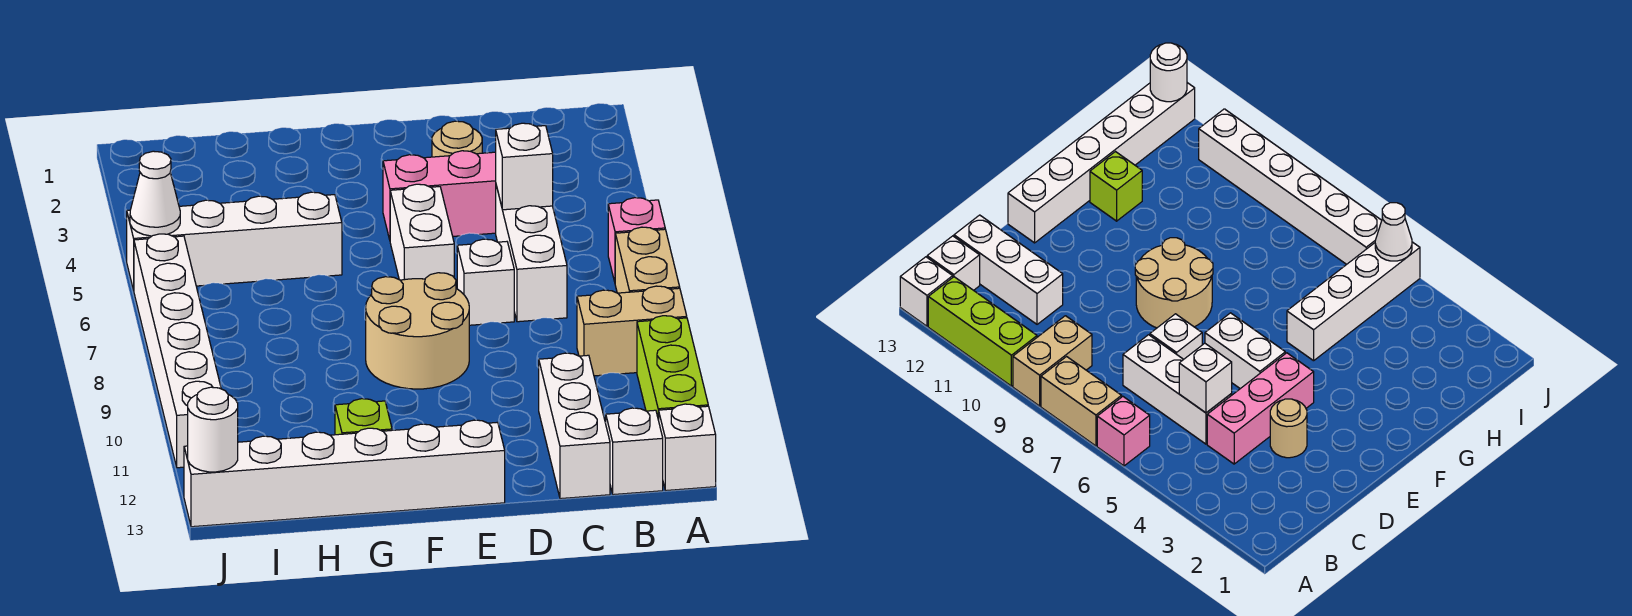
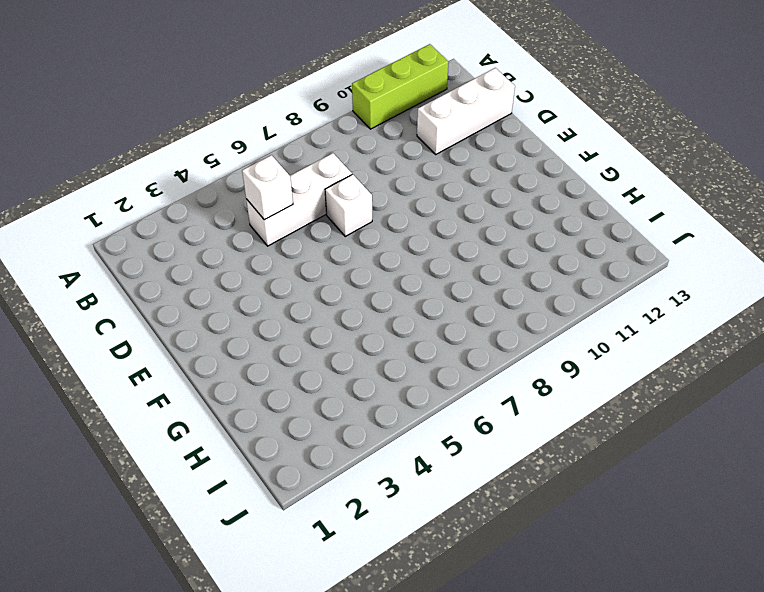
none -> pink brick A6 level 1
none -> tan brick A7:A8 level 1
none -> tan brick A9:B9 level 1

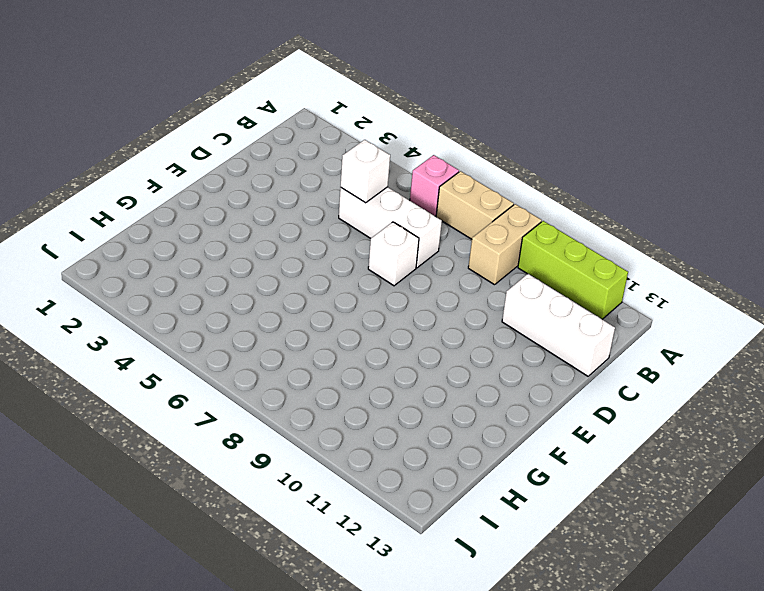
none -> white brick A13 level 1
none -> white brick B13 level 1
none -> pink brick C4:E4 level 1

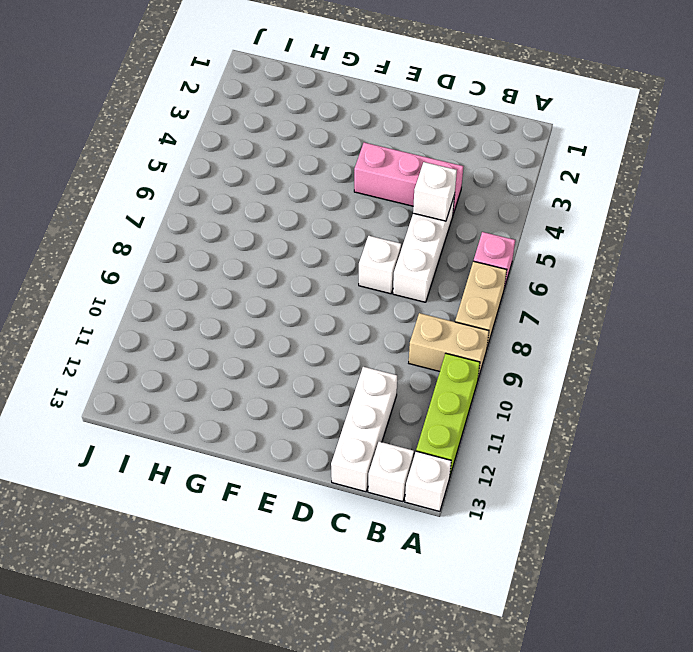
none -> tan round brick D3 level 1
none -> white brick E5:E6 level 1
none -> tan round brick E8:F9 level 1

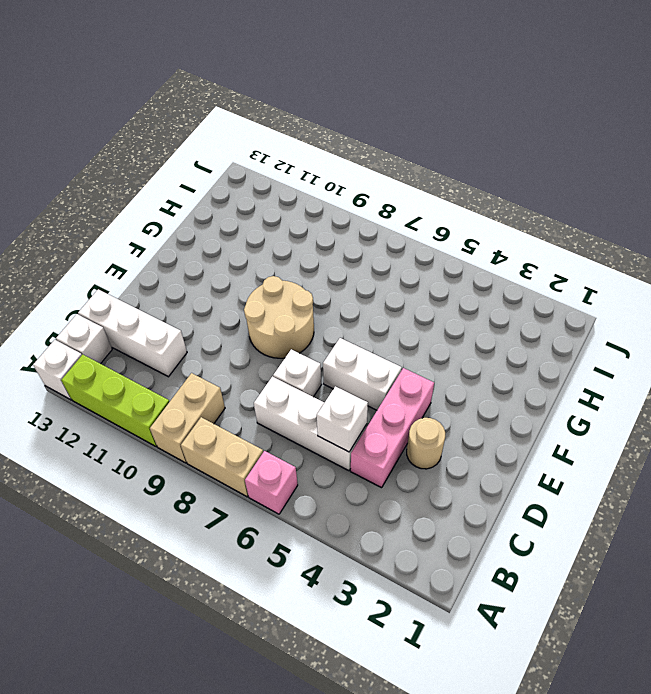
none -> white brick E13:J13 level 1
none -> white brick G5:J5 level 1
none -> lime brick G12 level 1

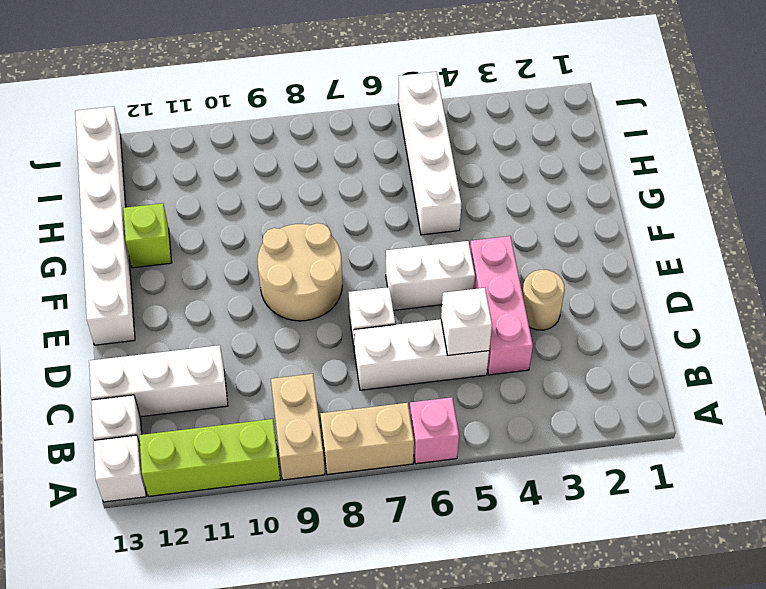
none -> white brick J6:J11 level 1
none -> white cone J5 level 2
none -> white round brick J13 level 2

